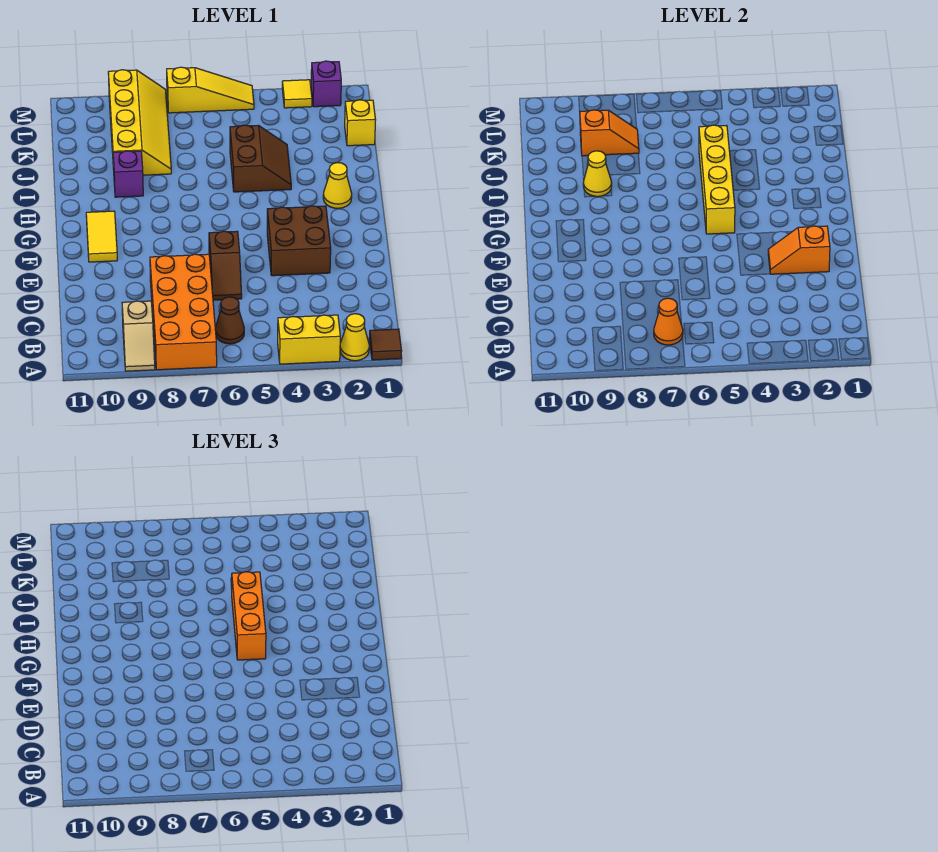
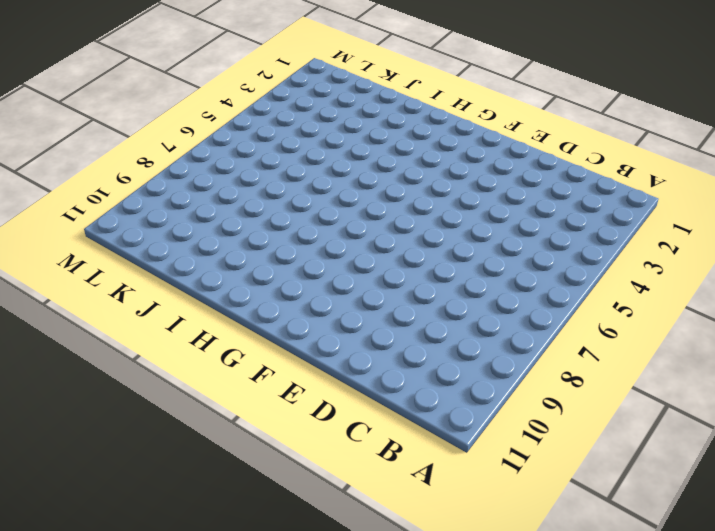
none -> brown tile A1 level 1
none -> yellow cone A2 level 1
none -> yellow brick A3:A4 level 1

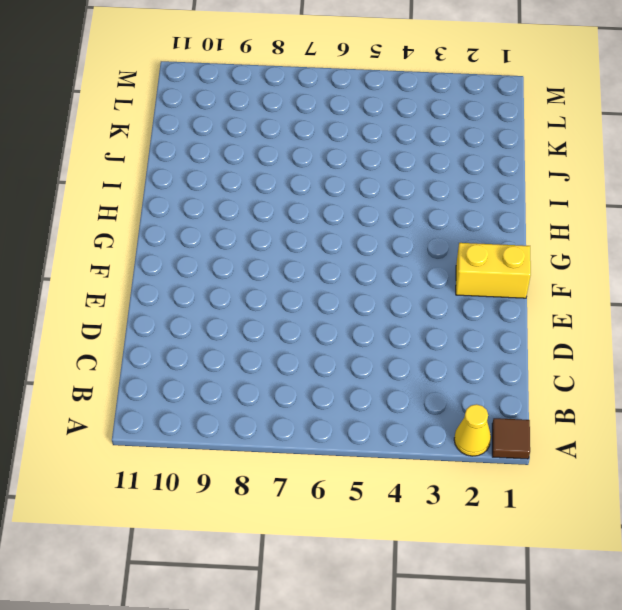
yellow brick F1:F2 level 1 -> yellow brick A3:A4 level 1
none -> orange brick A7:D8 level 1
none -> tan slope A9:B9 level 1 top B
none -> brown cone B6 level 1

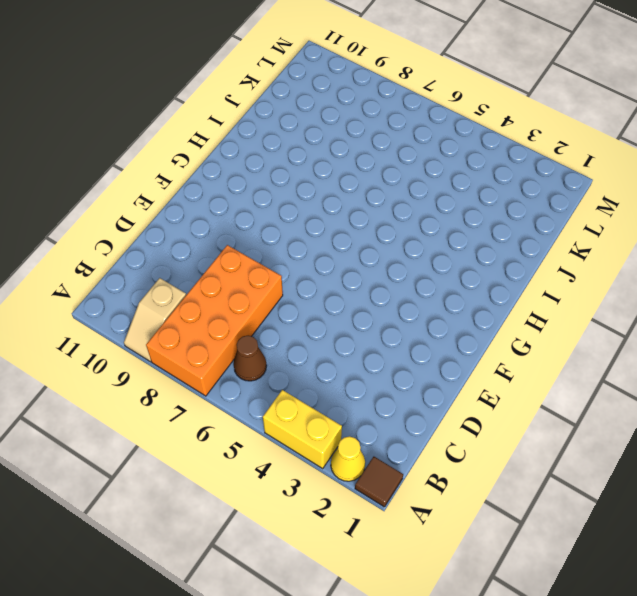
none -> brown slope D6:E6 level 1 top E
none -> brown brick E3:F4 level 1
none -> yellow tile F10:G10 level 1

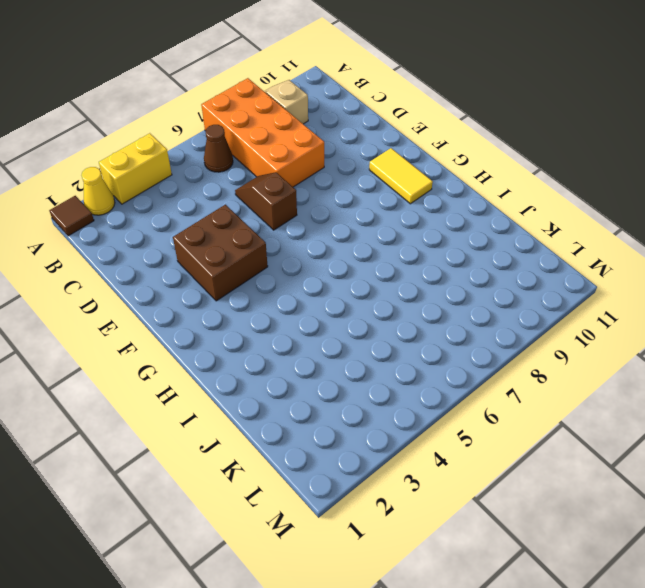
none -> yellow cone H2 level 1
none -> brown slope I4:J5 level 1 top 5
none -> purple brick I9 level 1

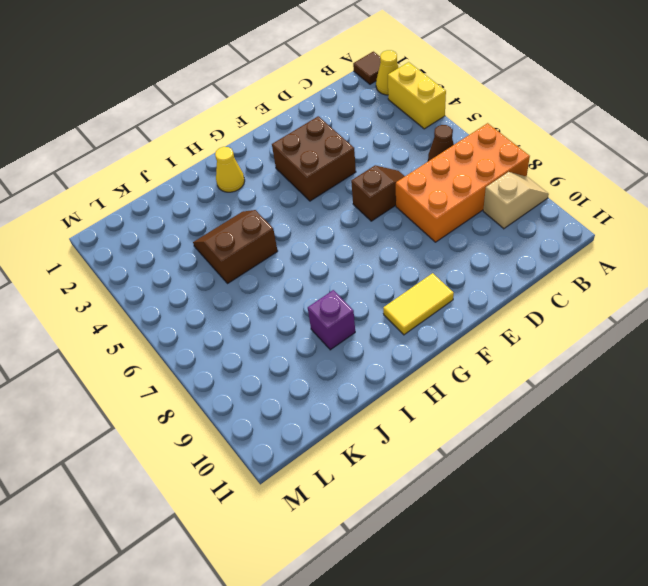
none -> yellow slope J8:M9 level 1 top 9
none -> yellow brick K1 level 1
none -> purple brick M2 level 1

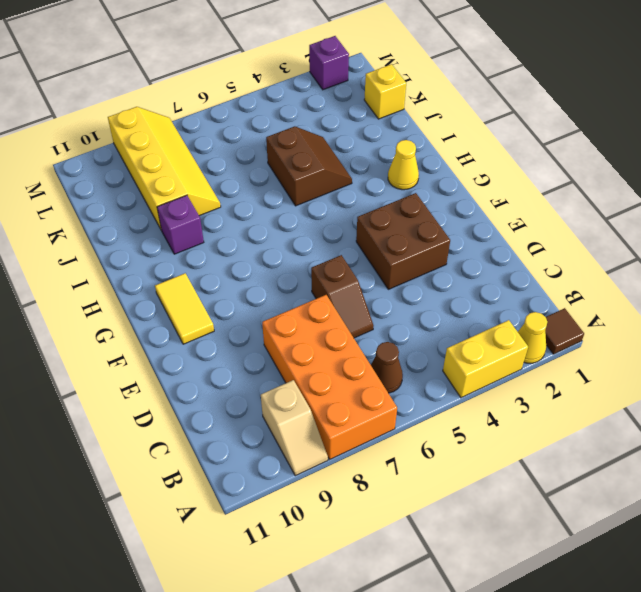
none -> yellow tile M3 level 1
none -> yellow slope M5:M7 level 1 top 7
none -> orange cone B7 level 2

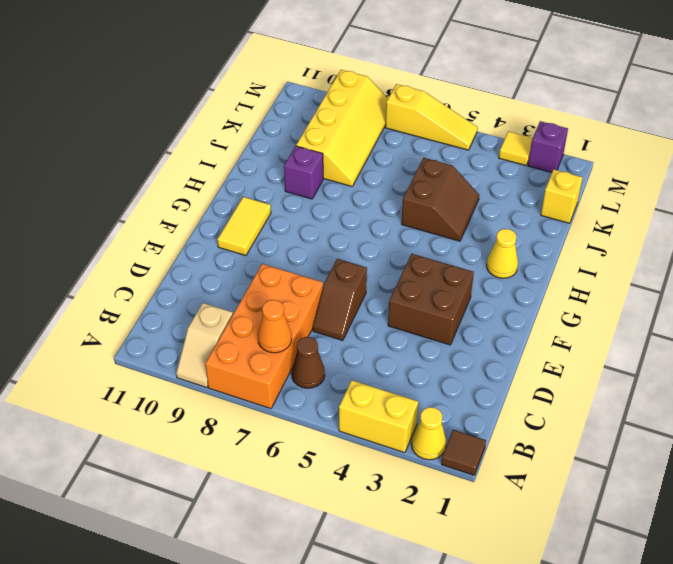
none -> orange slope E2:E3 level 2 top 2
none -> yellow brick G5:J5 level 2
none -> yellow cone I9 level 2

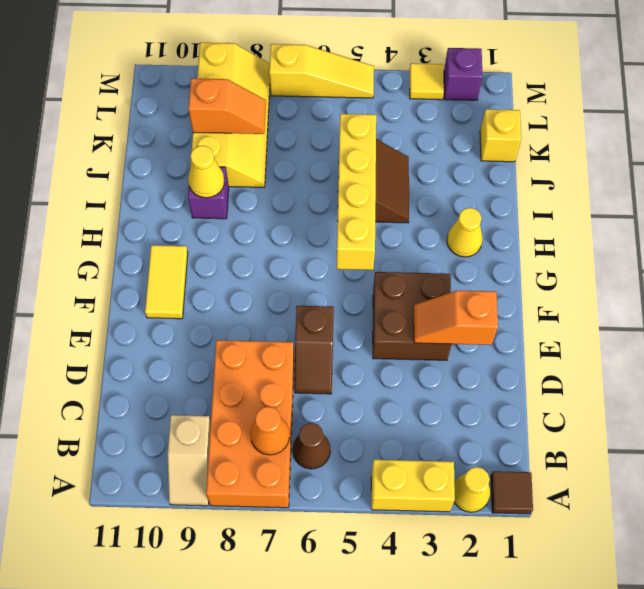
none -> orange brick G5:I5 level 3

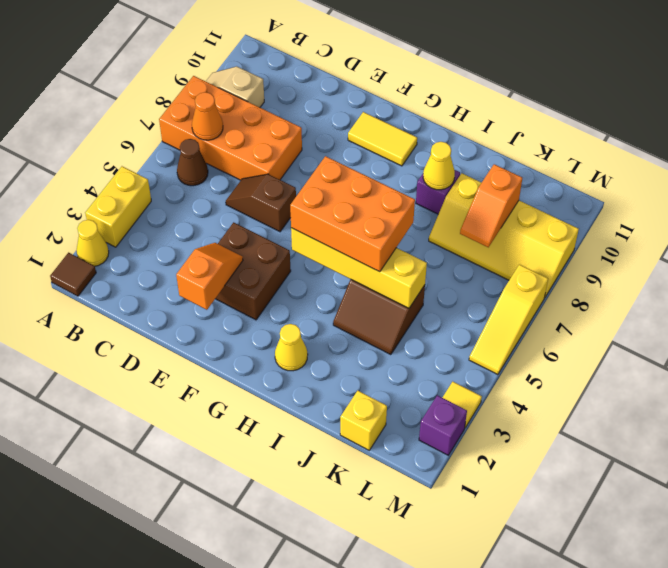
orange brick G5:I6 level 3 -> orange brick G5:I5 level 3

